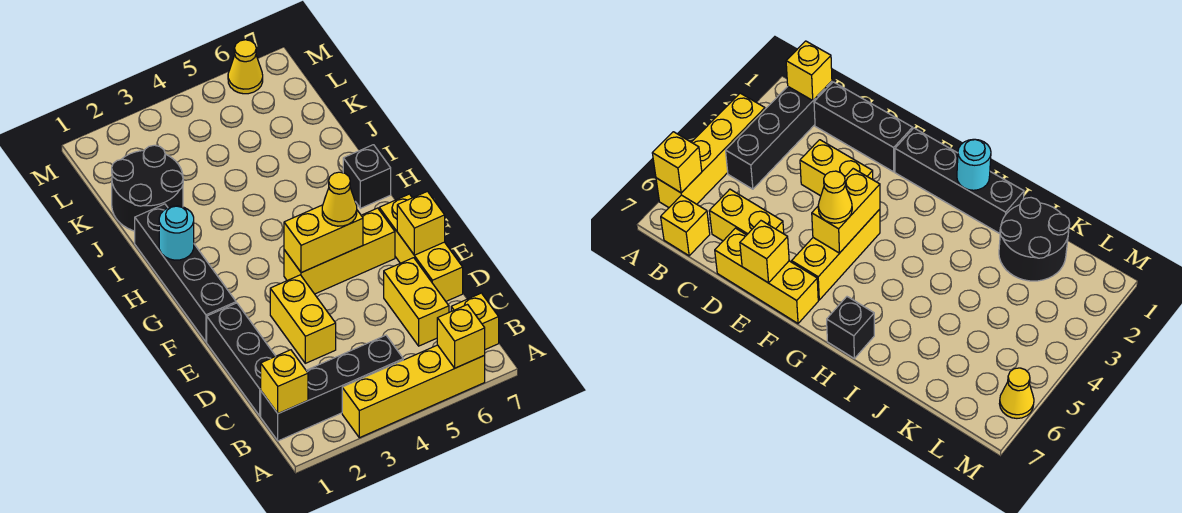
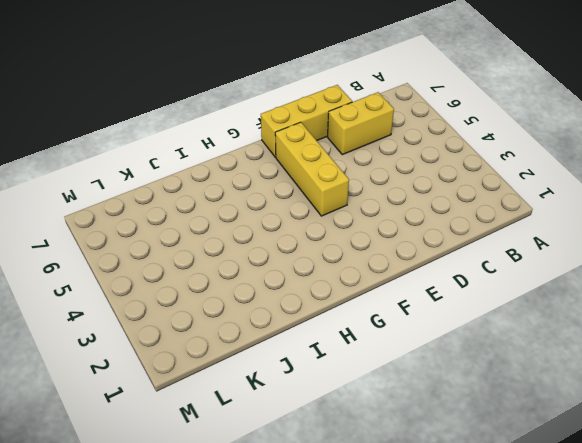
none -> yellow brick A3:A6 level 1
none -> black brick B1:B4 level 1
none -> yellow brick B7 level 1

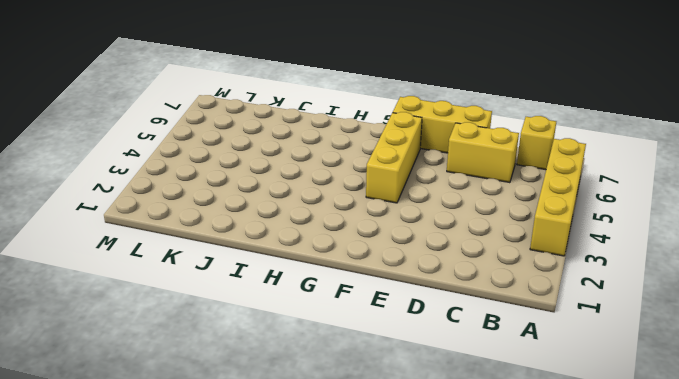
none -> black brick B1:B4 level 1
none -> black brick C1:E1 level 1
none -> yellow brick D3:E3 level 1

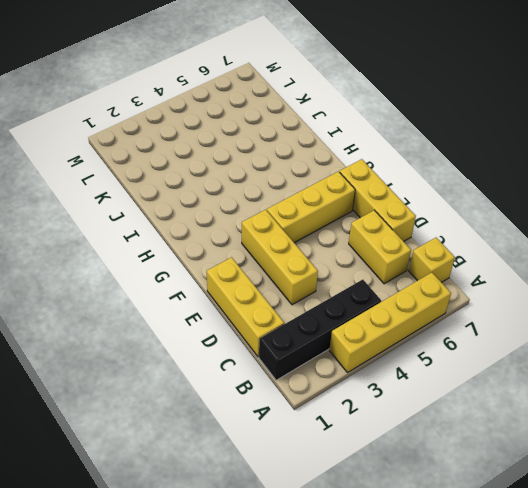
yellow brick C1:E1 level 1 -> black brick C1:E1 level 1
yellow brick D3:F3 level 1 -> yellow brick D3:E3 level 1
none -> black brick F1:I1 level 1
none -> black brick H7 level 1
none -> black round brick J1:K2 level 1

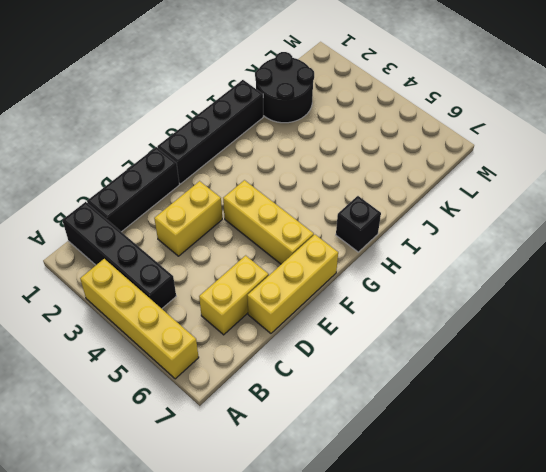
none -> yellow brick B7 level 1
none -> yellow cone M6 level 1
none -> yellow brick A6 level 2

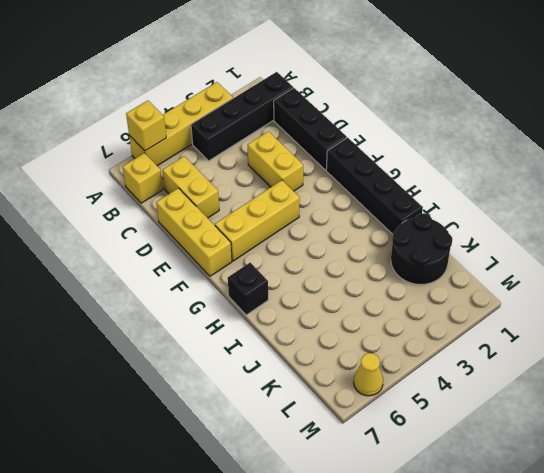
none -> yellow brick B1 level 2
none -> yellow brick E7 level 2
none -> yellow brick F4:F5 level 2

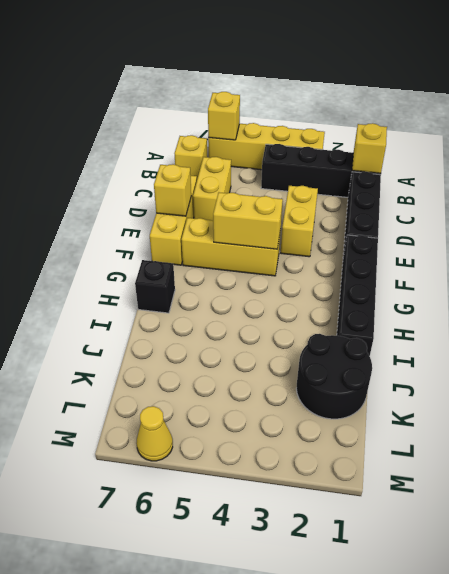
none -> cyan round brick H1 level 2
none -> yellow cone F5 level 3

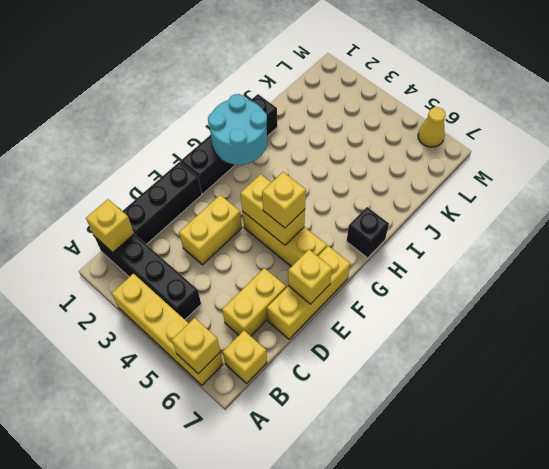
yellow brick F5 level 3 -> yellow cone F5 level 3
cyan round brick G1:H2 level 2 -> cyan round brick H1 level 2
none -> black round brick J1:K2 level 1

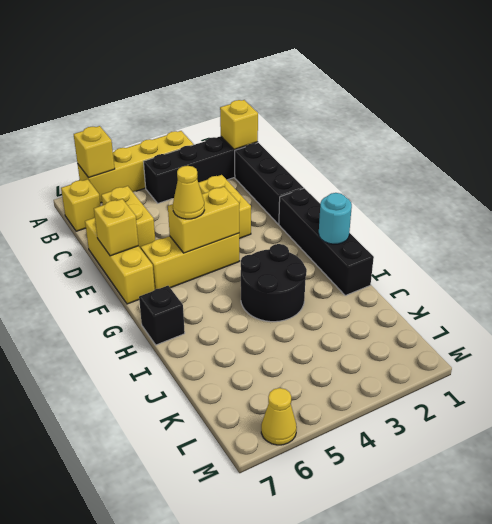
black round brick H3:I4 level 1 -> black round brick J1:K2 level 1

